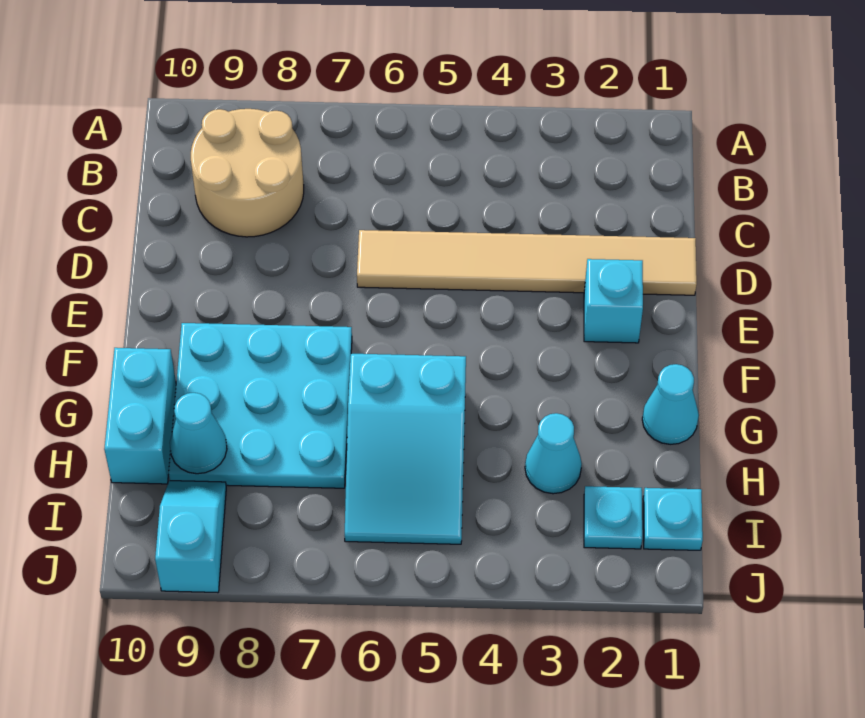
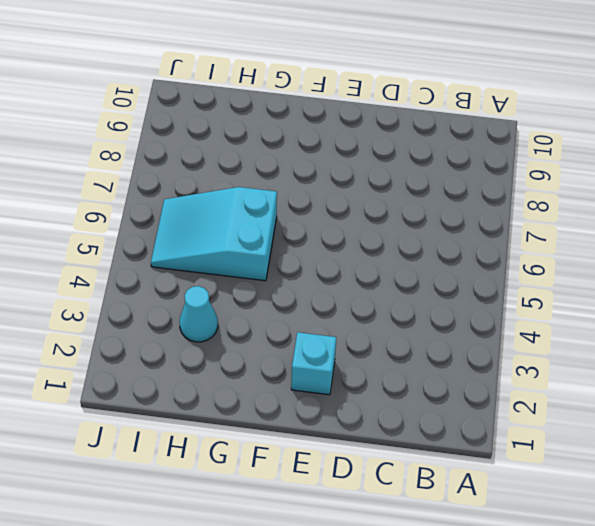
none -> tan round brick B8:C9 level 1
none -> tan tile D1:D6 level 1
none -> cyan plate F7:H9 level 1

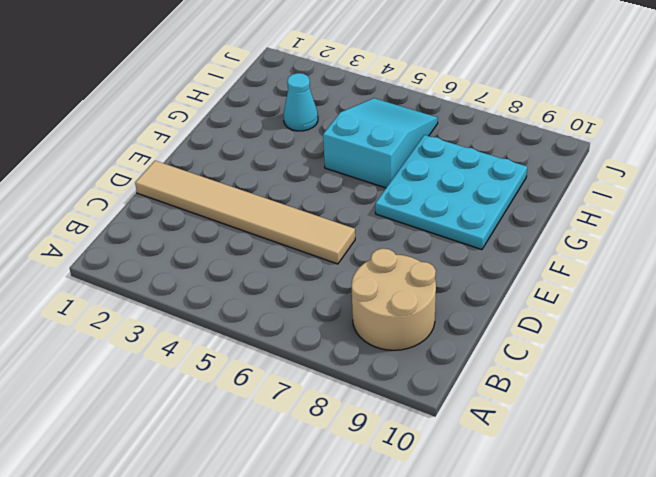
none -> cyan brick E2 level 1
none -> cyan cone G1 level 1
none -> cyan brick G10:H10 level 1

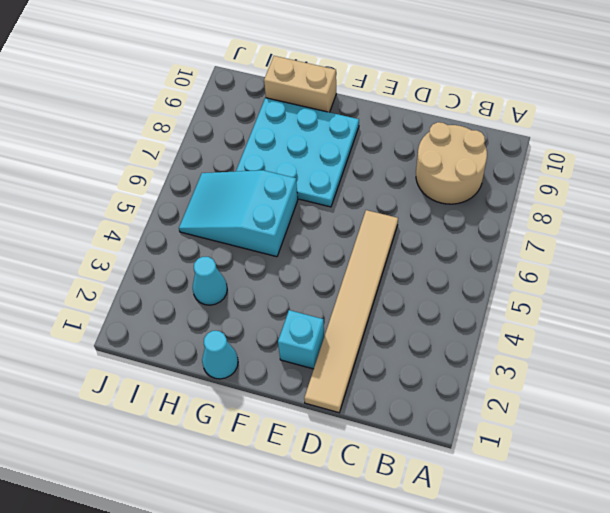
tan brick G10:H10 level 1 -> cyan brick G10:H10 level 1
none -> cyan plate I1 level 1
none -> cyan plate I2 level 1
none -> cyan slope I9:J9 level 1 top J

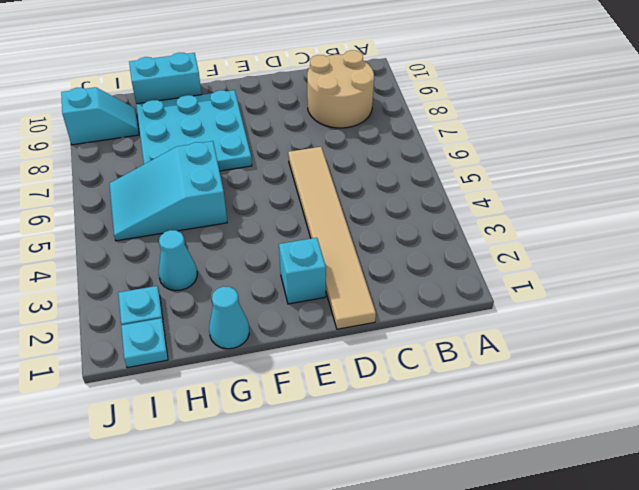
none -> cyan cone H9 level 2

